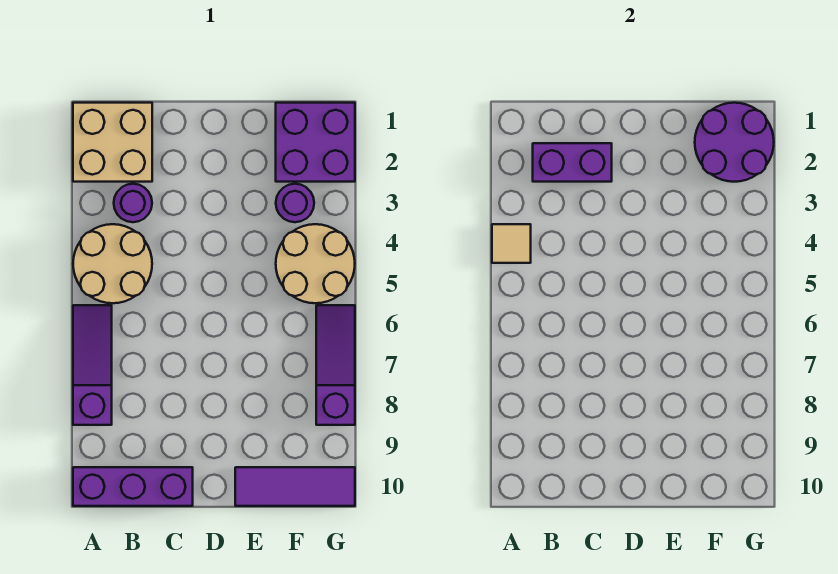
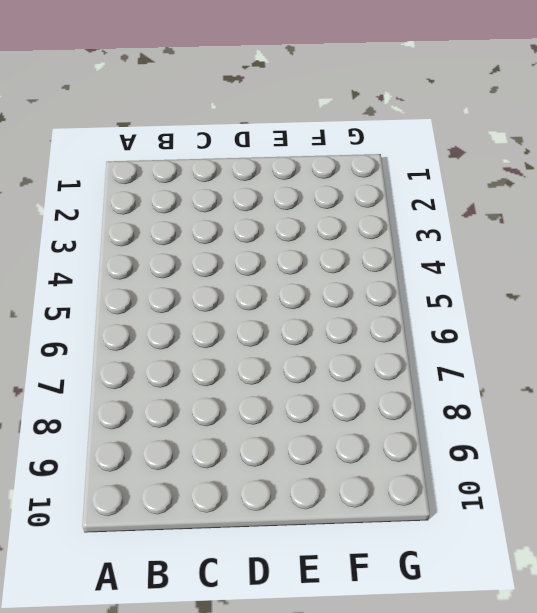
none -> tan brick A1:B2 level 1
none -> tan round brick A4:B5 level 1
none -> purple slope A6:A8 level 1 top 8

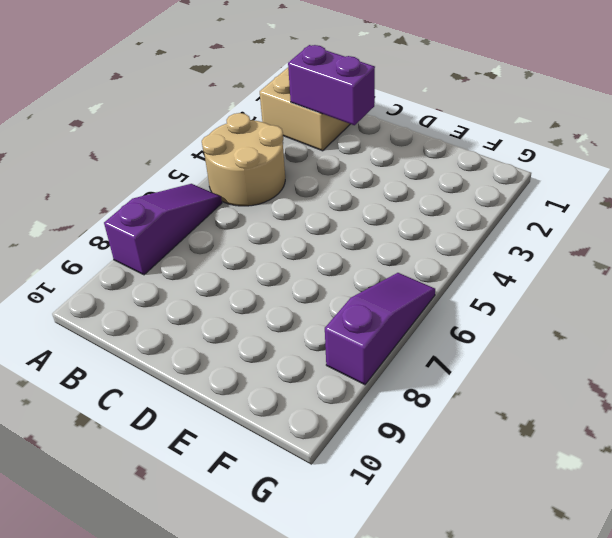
none -> purple brick A10:C10 level 1
none -> purple round brick B3 level 1
none -> purple tile E10:G10 level 1

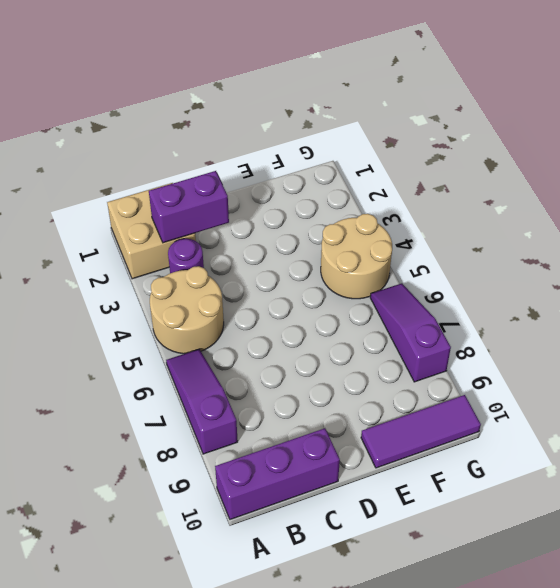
none -> purple brick F1:G2 level 1
none -> purple round brick F3 level 1
none -> tan tile A4 level 2

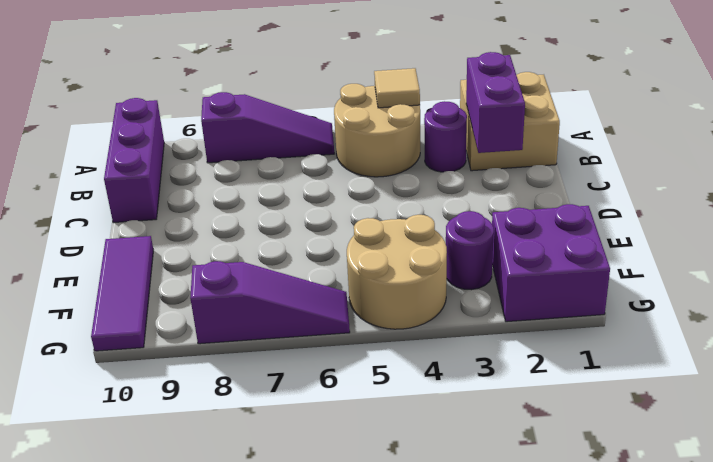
none -> purple round brick F1:G2 level 2

